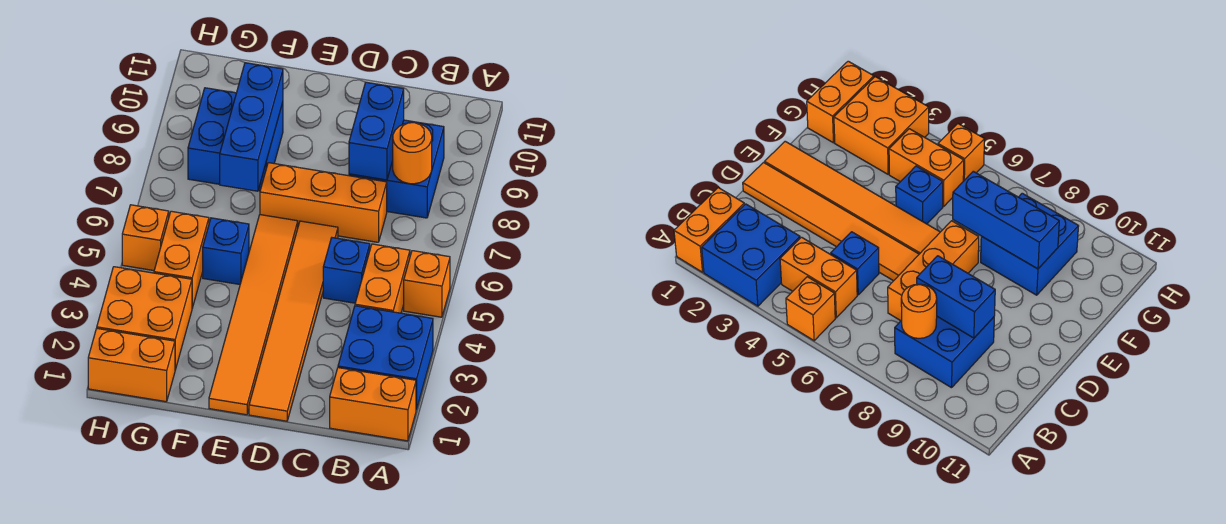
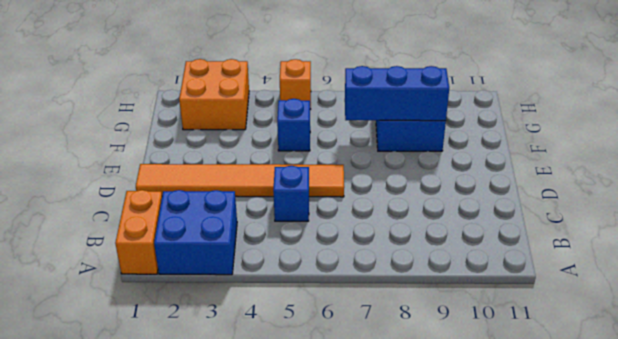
none -> orange brick A5 level 1
none -> orange brick B4:B5 level 1
none -> blue brick B8:C9 level 1

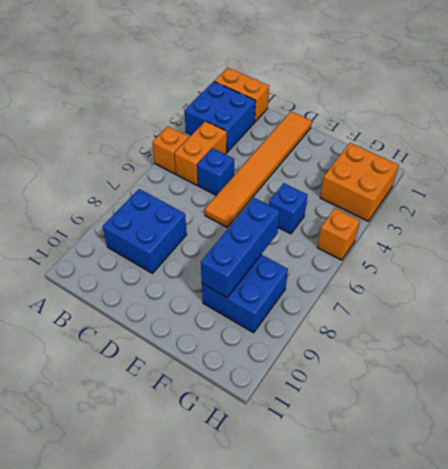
none -> orange brick C7:E7 level 1
none -> orange tile E1:E6 level 1
none -> orange brick G1:H1 level 1

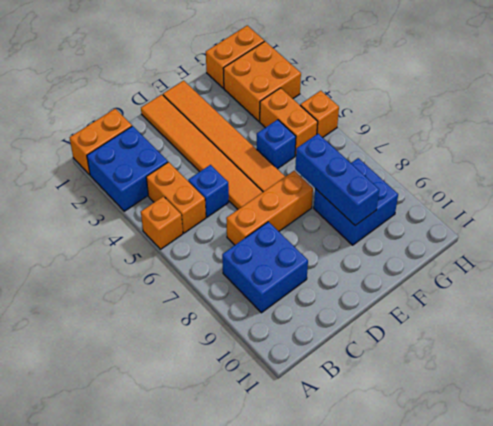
none -> orange round brick B8 level 2
none -> blue brick C8:C9 level 2

